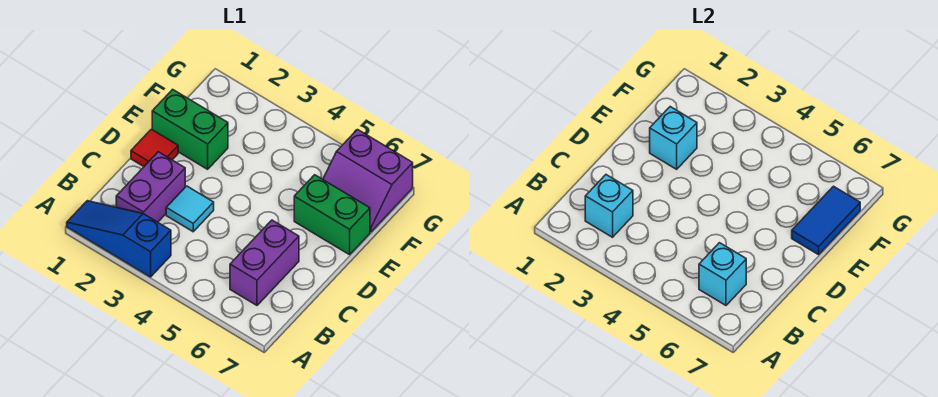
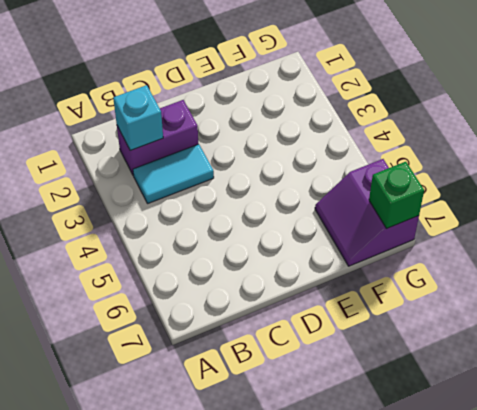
cyan tile B3:C3 level 1 -> cyan tile C3 level 1
green brick G7 level 2 -> none
none -> blue slope A1:A3 level 1 top 3
none -> purple brick B6:C6 level 1
none -> red tile D1 level 1

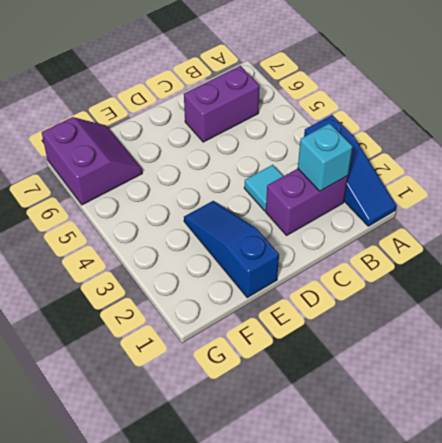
blue slope E1:E3 level 1 top 1 -> green brick E1:E2 level 1
none -> red tile D1 level 1
none -> green brick E6:E7 level 1
none -> cyan brick B6 level 2

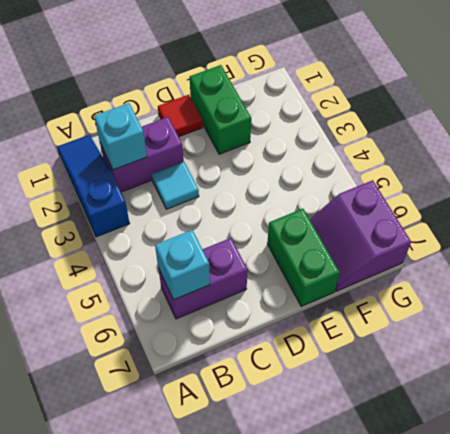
none -> cyan brick E2 level 2
none -> blue tile E7:F7 level 2

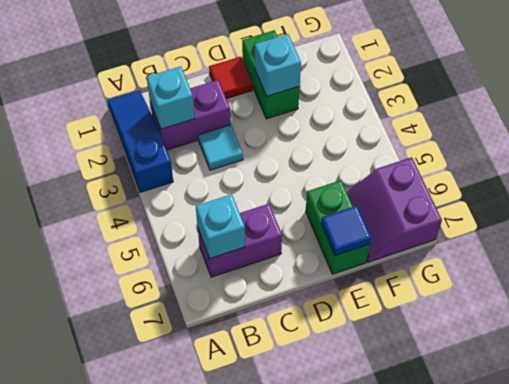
blue tile E7 level 2 -> blue tile E7:F7 level 2

